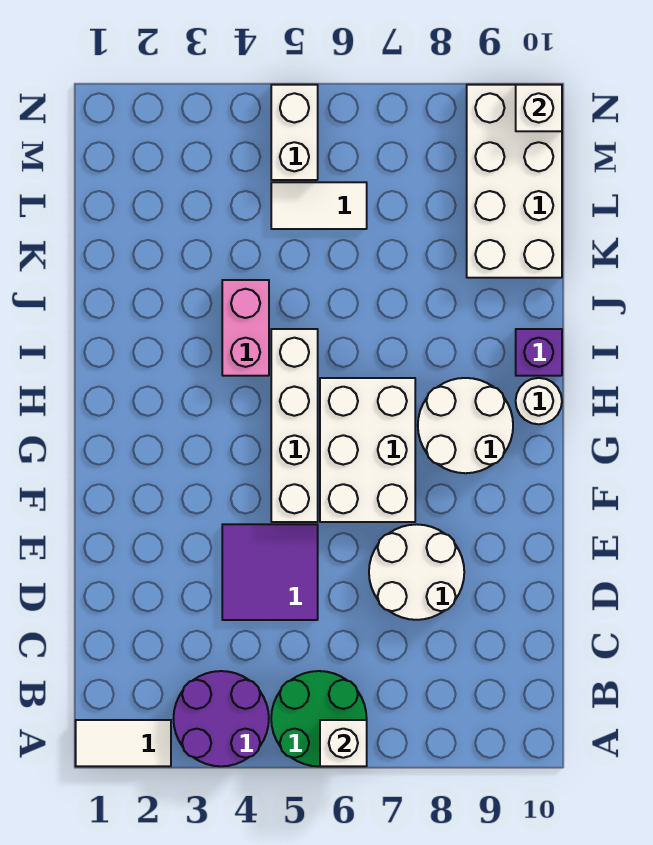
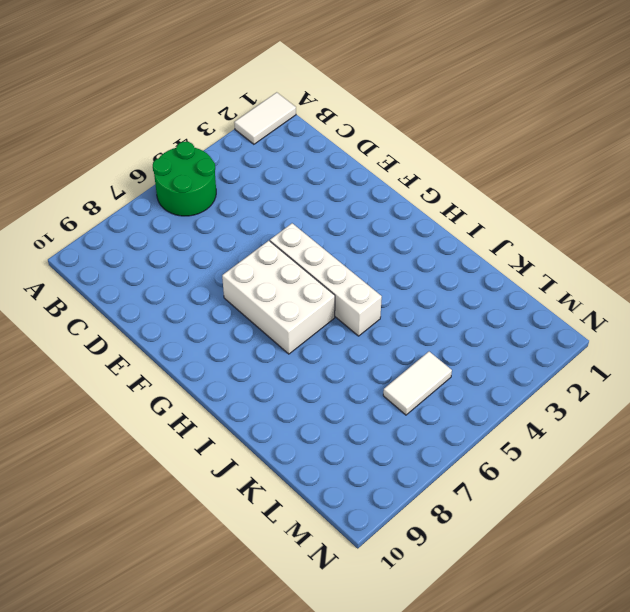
none -> purple round brick A3:B4 level 1
none -> purple tile D4:E5 level 1
none -> white round brick D7:E8 level 1

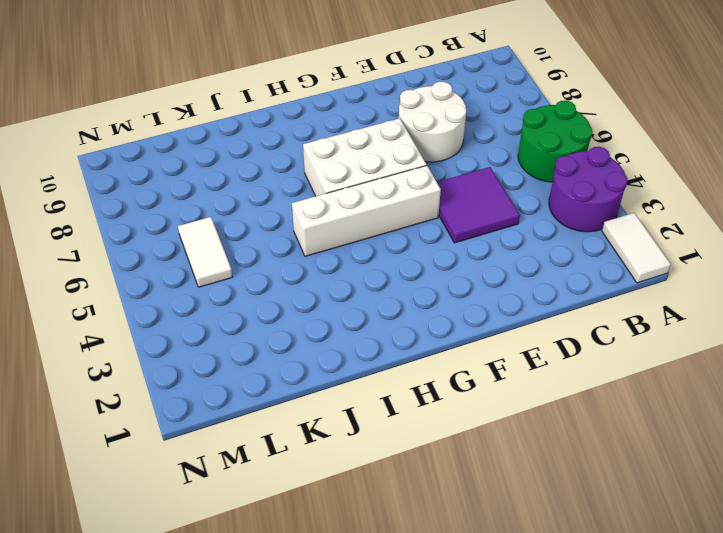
none -> white round brick G8:H9 level 1
none -> white round brick H10 level 1
none -> pink brick I4:J4 level 1

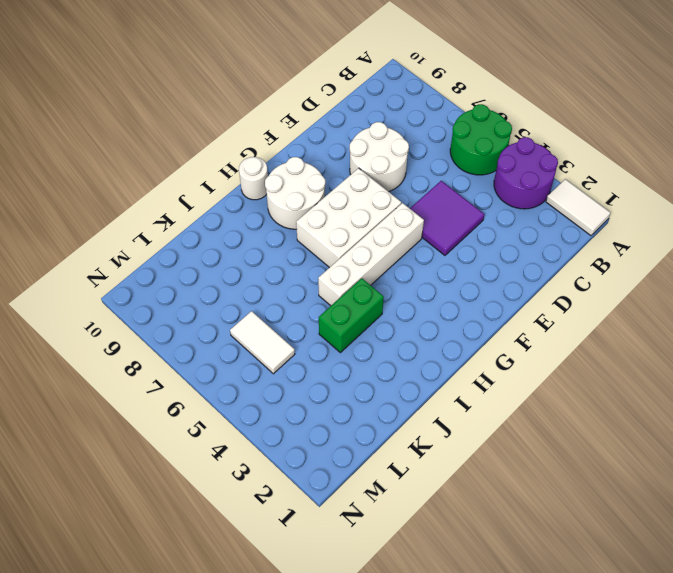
green brick I4:J4 level 1 -> pink brick I4:J4 level 1
none -> purple brick I10 level 1
none -> white brick K9:N10 level 1
none -> white brick M5:N5 level 1

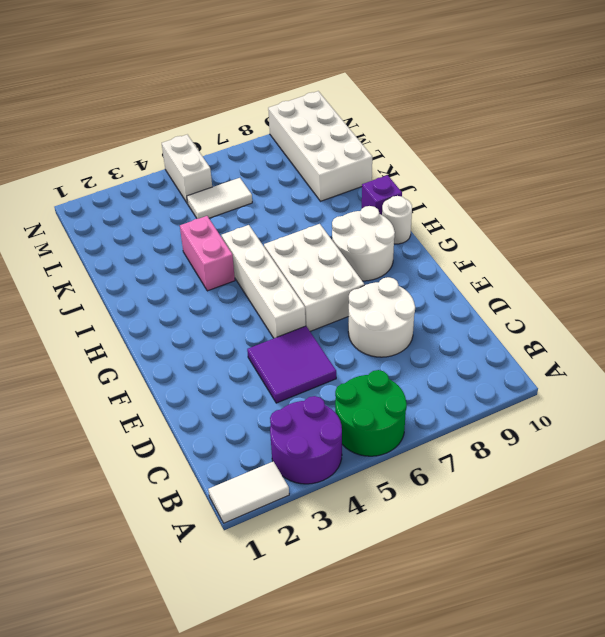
none -> white brick A6 level 2
none -> white brick N10 level 2

